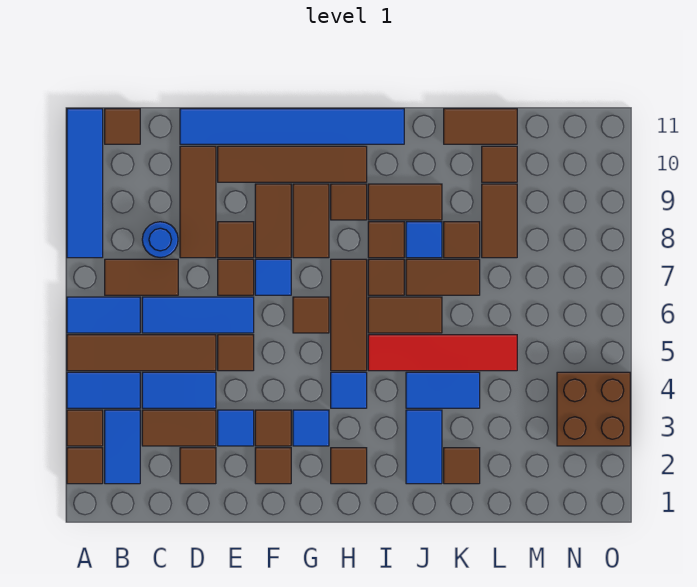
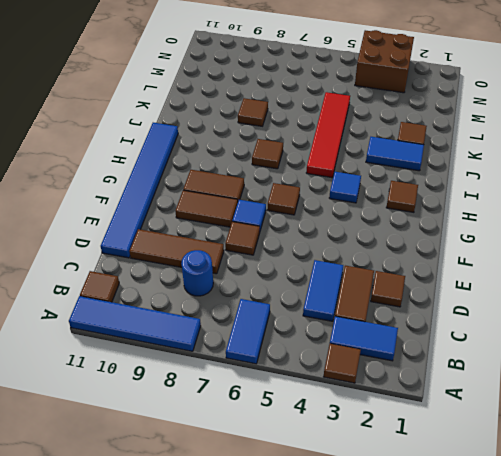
none -> brown tile A2 level 1
none -> blue tile A4:B4 level 1
none -> brown tile A5:D5 level 1
none -> brown tile B7:C7 level 1

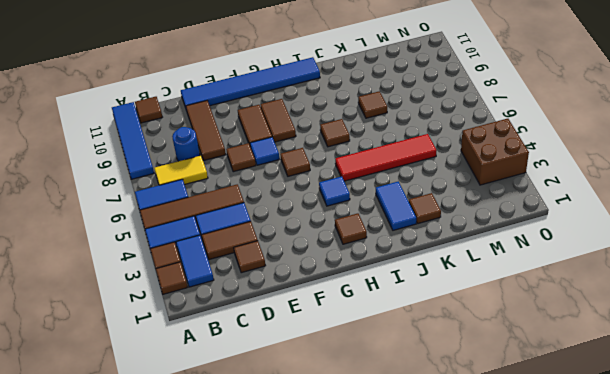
yellow tile B7:C7 level 1 -> brown tile B7:C7 level 1
none -> blue tile C6:E6 level 1
none -> blue tile E3 level 1
none -> brown tile E5 level 1
none -> brown tile E8 level 1

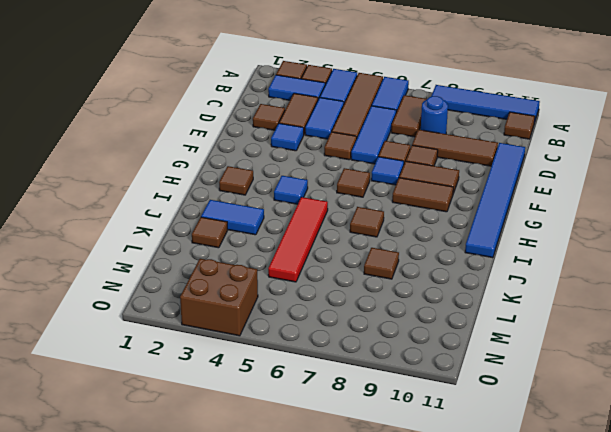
none -> brown tile E10:H10 level 1
none -> brown tile F2 level 1
none -> brown tile F3 level 1
none -> blue tile G3 level 1

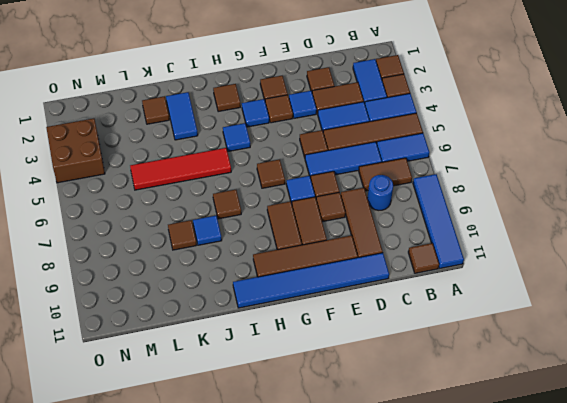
none -> brown tile H5:H7 level 1
none -> brown tile H9 level 1
none -> brown tile I6:J6 level 1
none -> brown tile I8 level 1

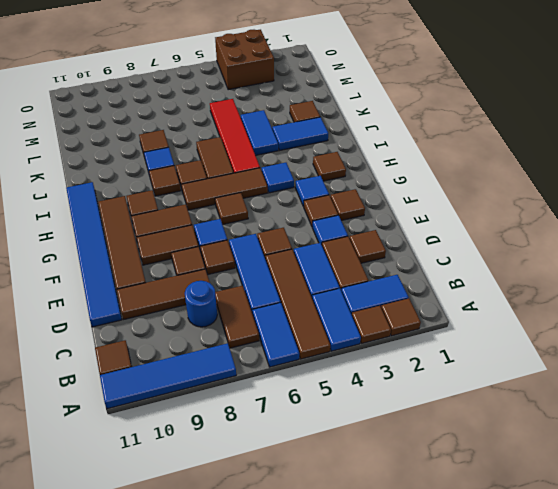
none -> brown tile I9:J9 level 1
none -> brown tile J7:K7 level 1
none -> brown tile K11:L11 level 1
none -> brown tile L8:L9 level 1

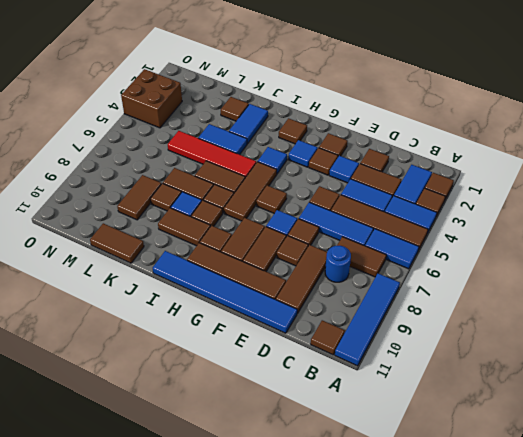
none -> brown tile L10 level 1

